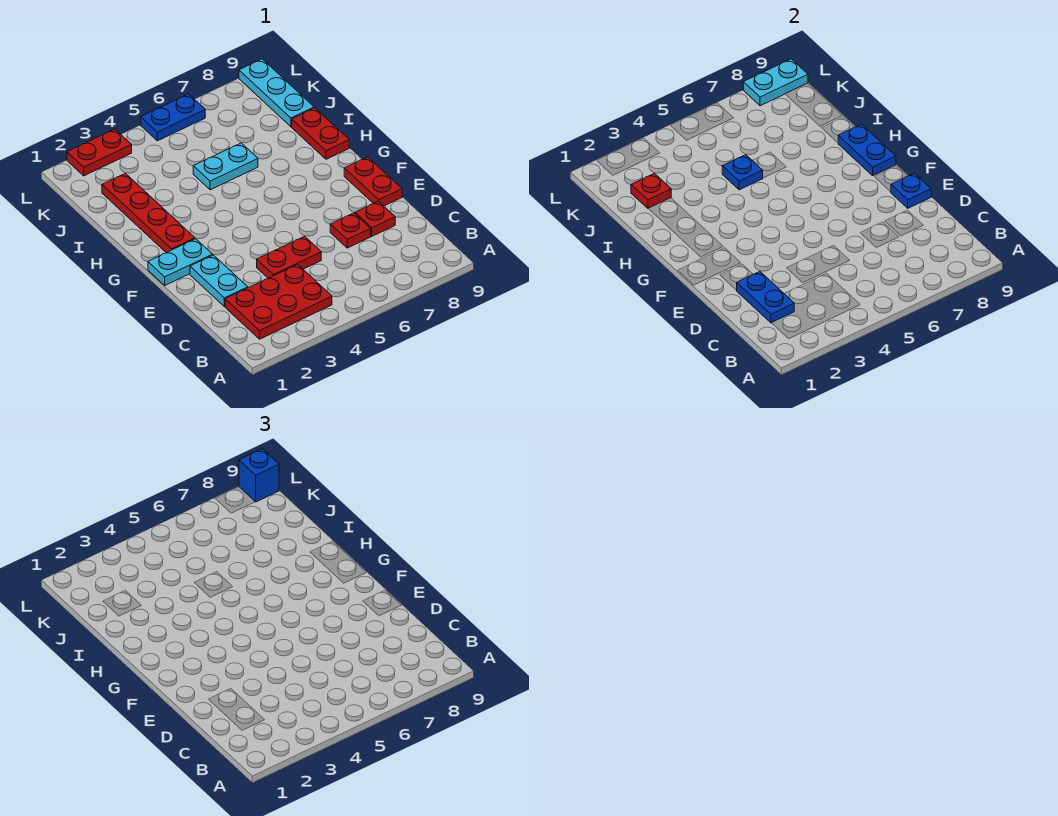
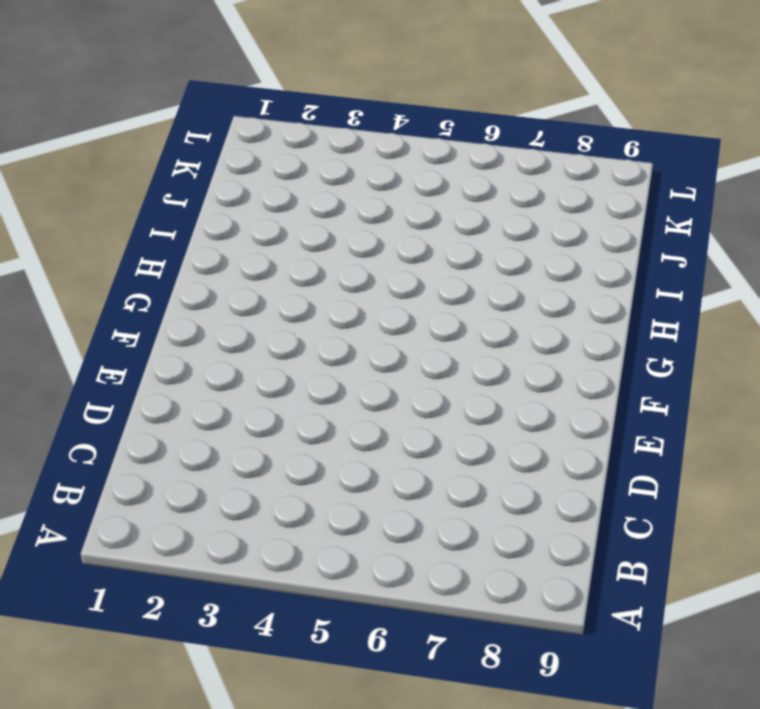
none -> red plate B2:C4 level 1
none -> cyan plate D2:E2 level 1
none -> red plate D4:D5 level 1

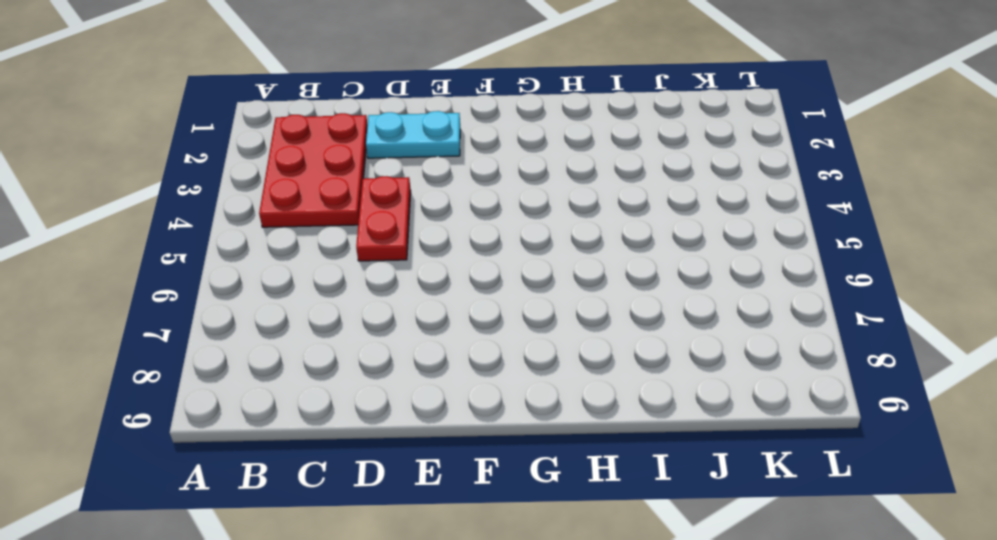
none -> red plate D7 level 1
none -> red plate D8 level 1
none -> red plate E9:F9 level 1

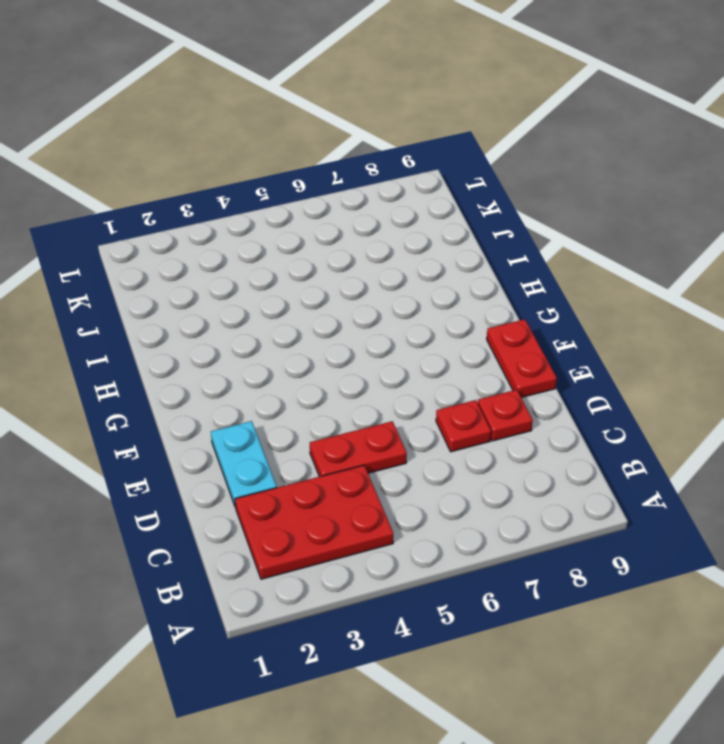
none -> cyan plate F1:F2 level 1
none -> red plate G2:J2 level 1
none -> red plate H9:I9 level 1

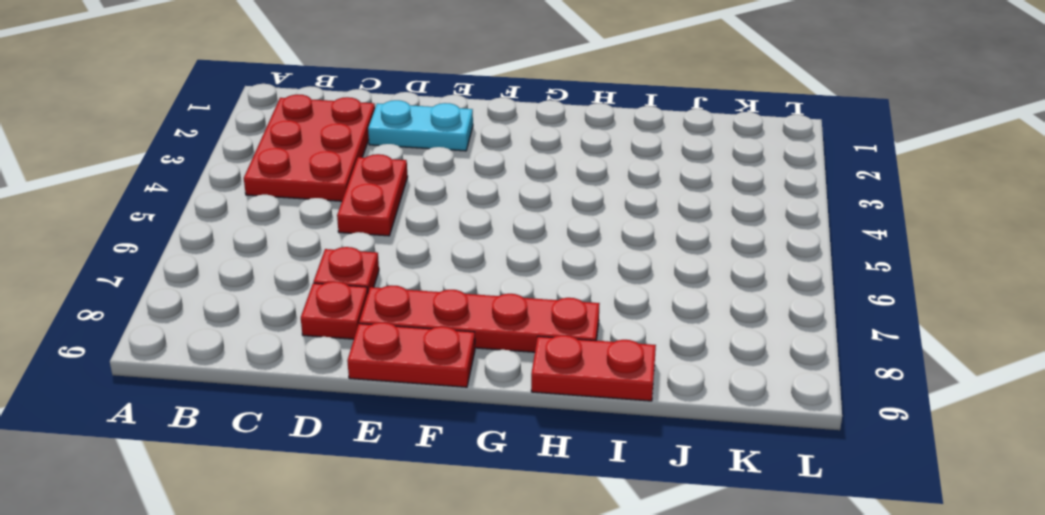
red plate E8:H8 level 1 -> red plate G2:J2 level 1
none -> cyan plate F1:F2 level 1
none -> cyan plate I5:I6 level 1
none -> cyan plate J9:L9 level 1

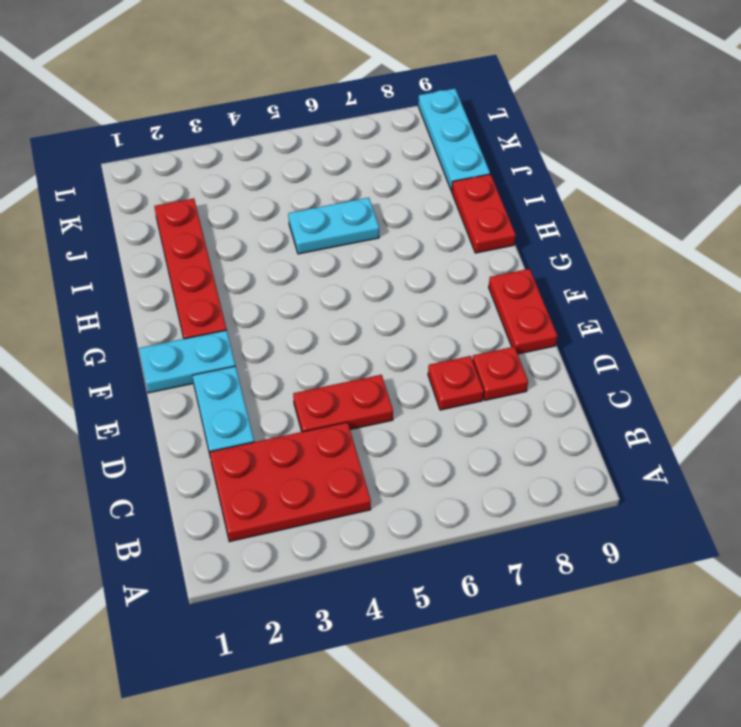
none -> red plate L2:L3 level 1
none -> blue plate L5:L6 level 1
none -> blue plate C2:D2 level 2

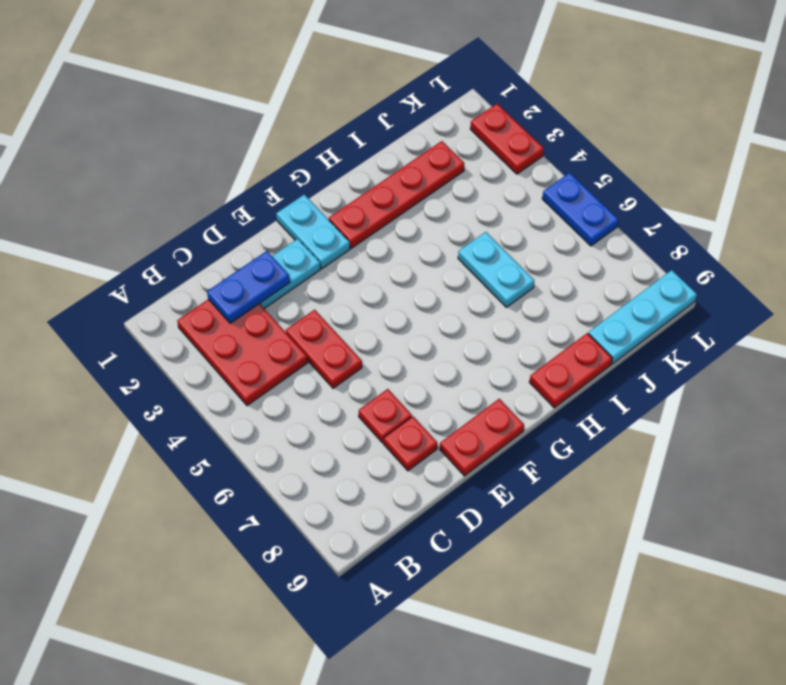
none -> blue plate E9 level 2
none -> blue plate G9:H9 level 2
none -> blue plate I5 level 2

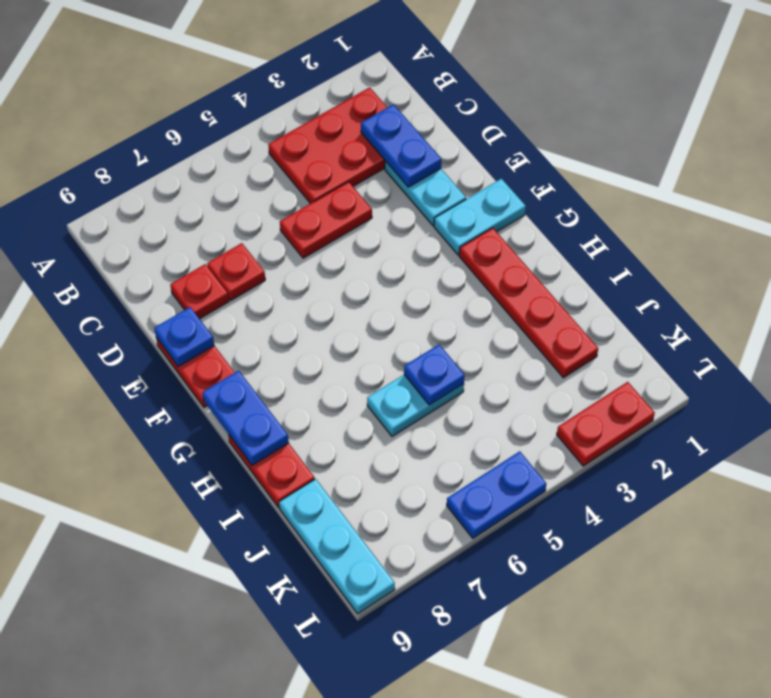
none -> red plate J2 level 2
none -> cyan plate L8:L9 level 2
none -> blue brick L9 level 3

